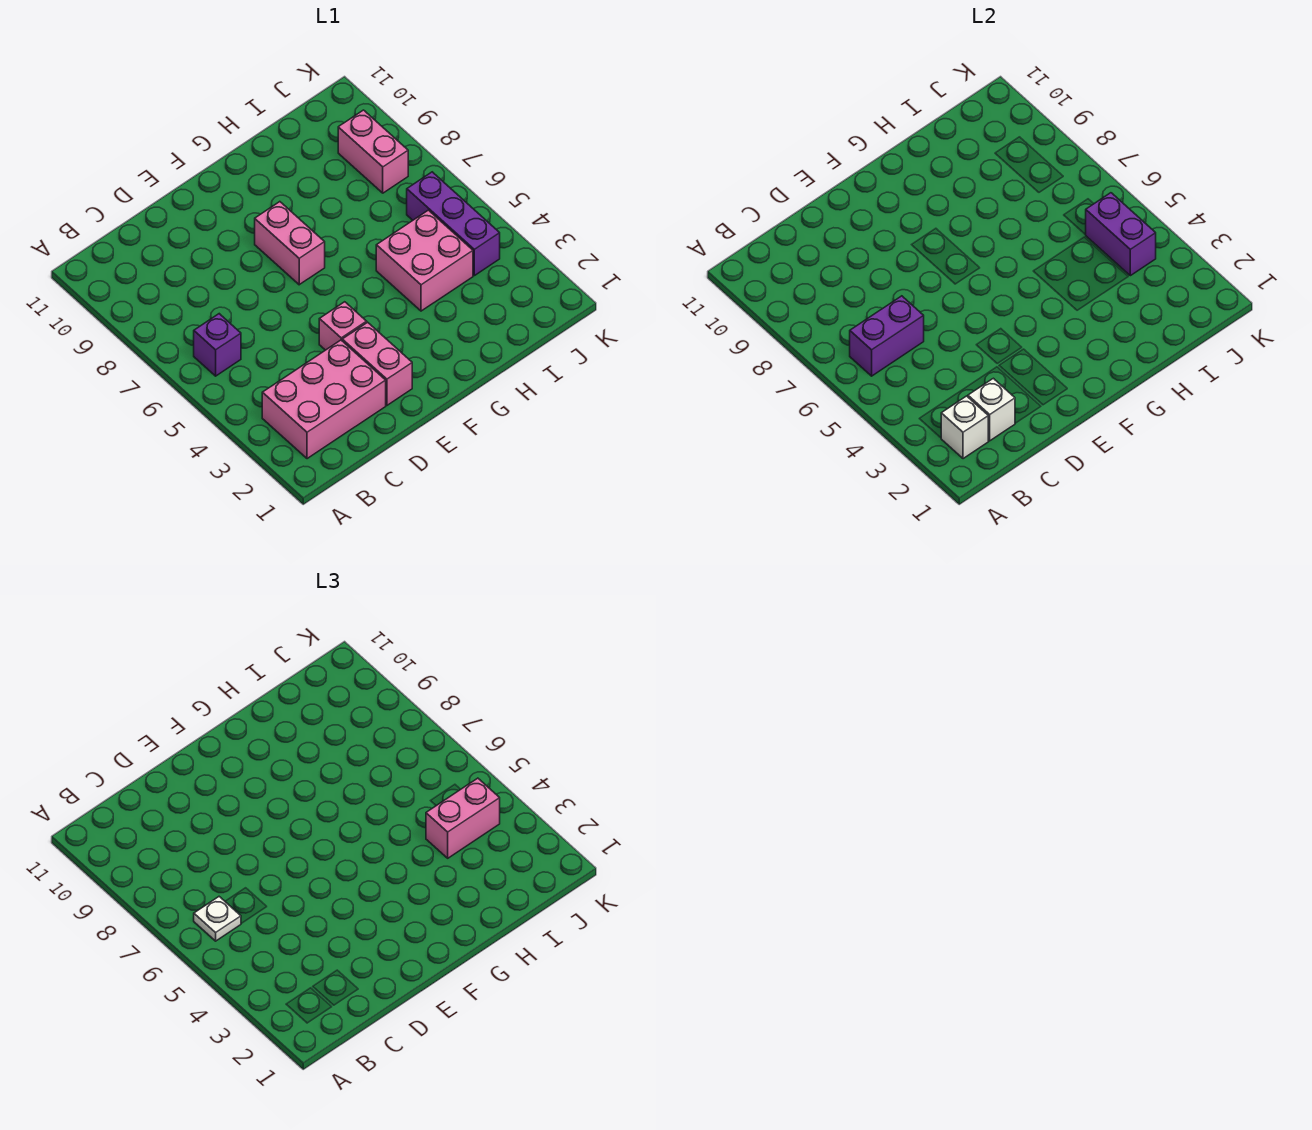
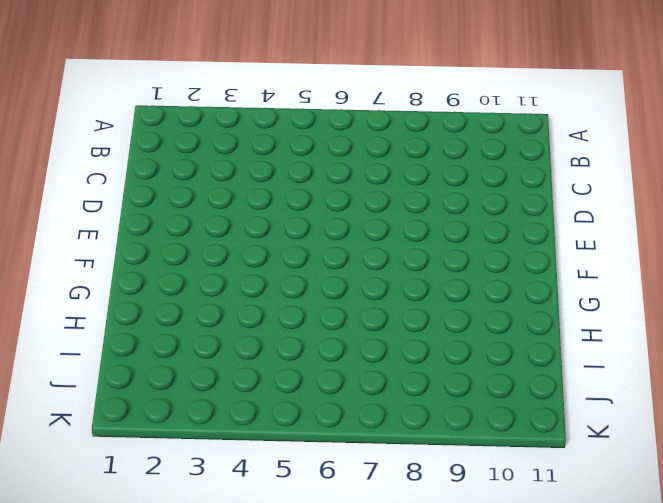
none -> pink brick B2:D3 level 1
none -> purple brick B6 level 1
none -> pink brick E2:E3 level 1

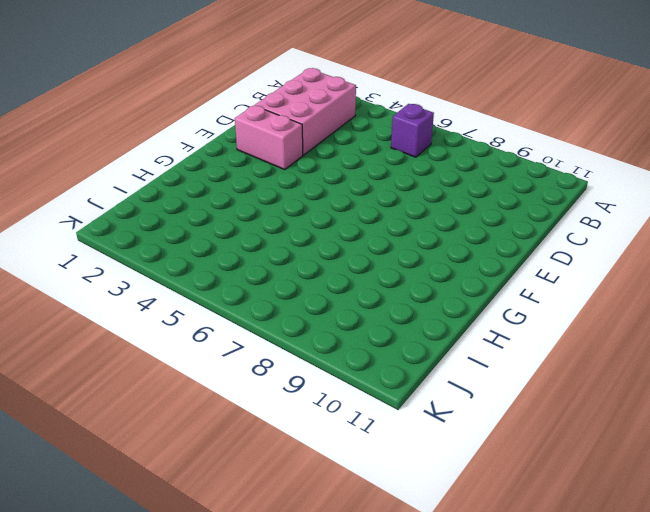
none -> pink brick E4 level 1
none -> pink brick F7:F8 level 1
none -> pink brick H4:I5 level 1

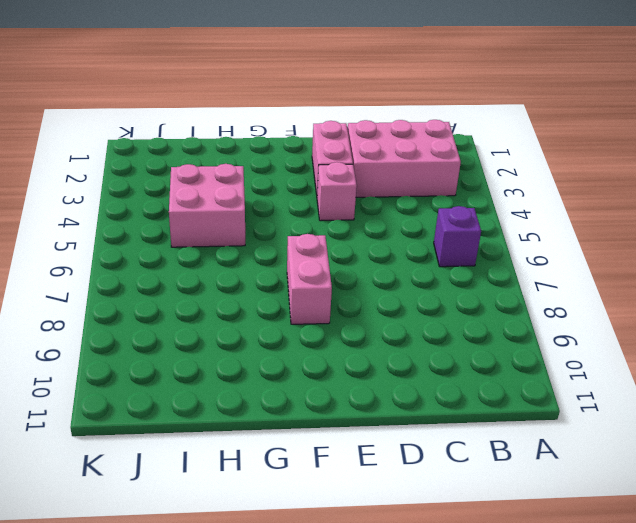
none -> purple brick J4:J6 level 1
none -> pink brick J8:J9 level 1
none -> white brick B2 level 2

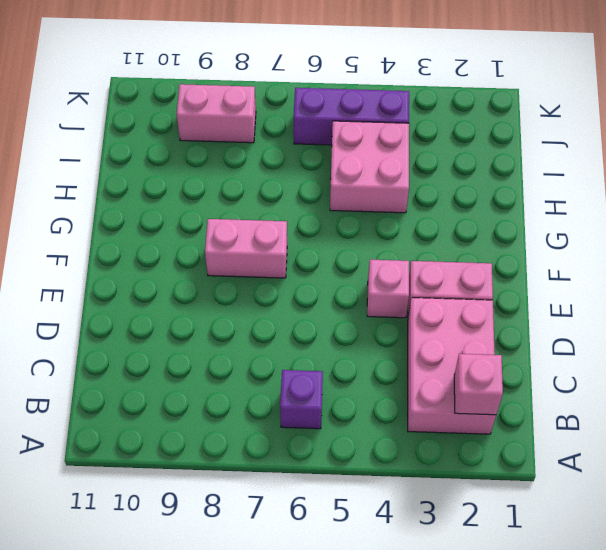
pink brick B2 level 2 -> white brick B2 level 2
none -> purple brick B6:C6 level 2
none -> white brick C2 level 2
none -> purple brick J4:J5 level 2

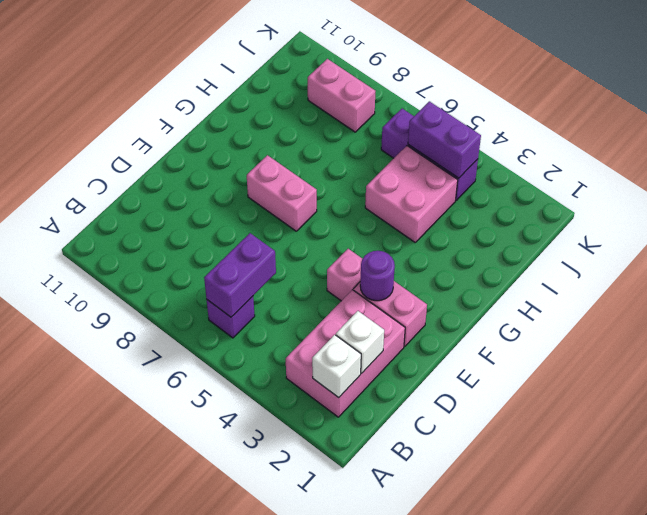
purple round brick E3 level 2 -> none
none -> white plate B6 level 3
none -> pink brick I4:J4 level 3

